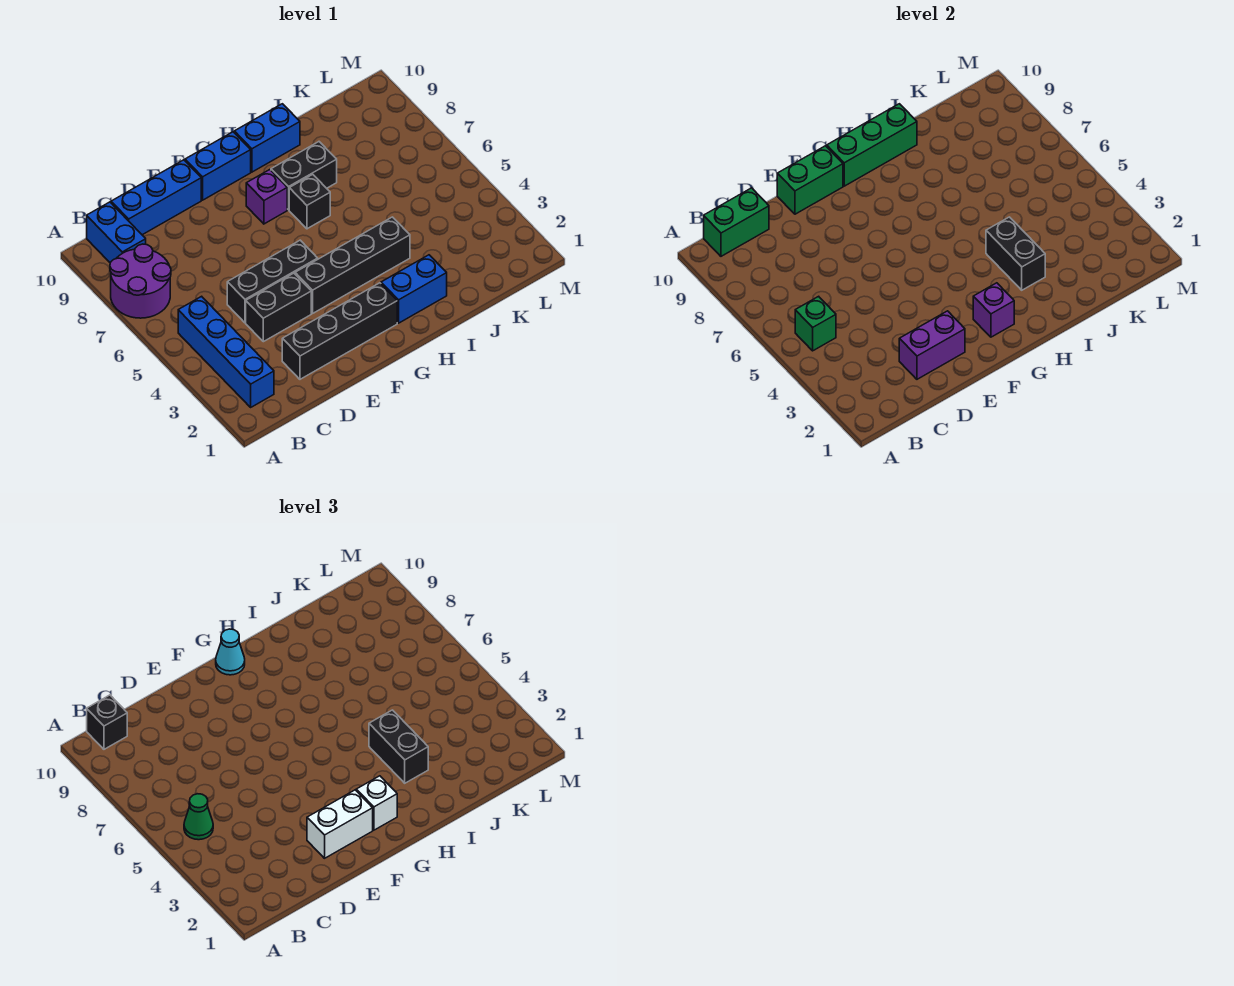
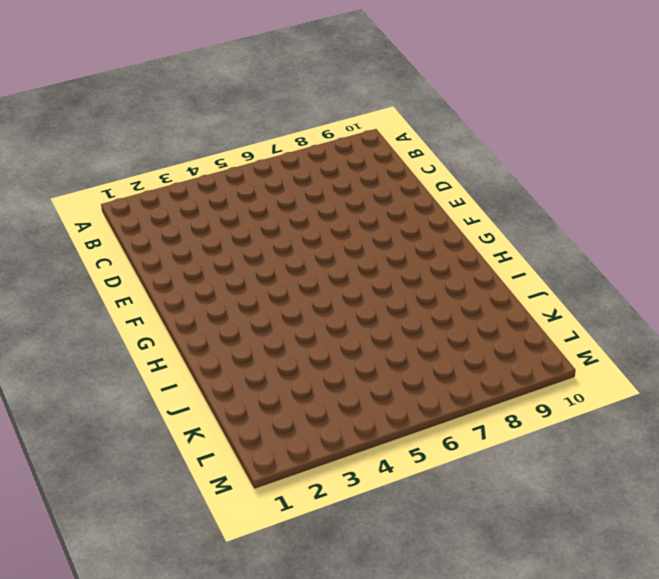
none -> purple round brick A7:B8 level 1
none -> blue brick B2:B5 level 1
none -> blue brick B9:B10 level 1

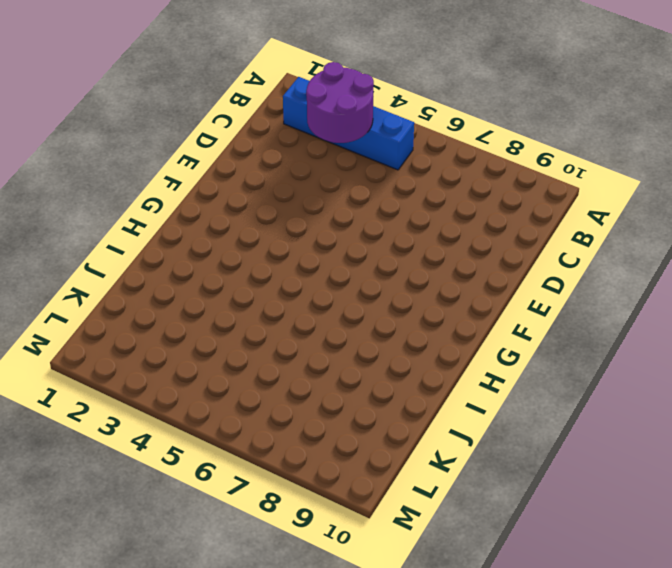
purple round brick B3:C4 level 2 -> purple round brick A7:B8 level 1
none -> blue brick B9:B10 level 1
none -> blue brick C10:E10 level 1
none -> black brick D2:G2 level 1

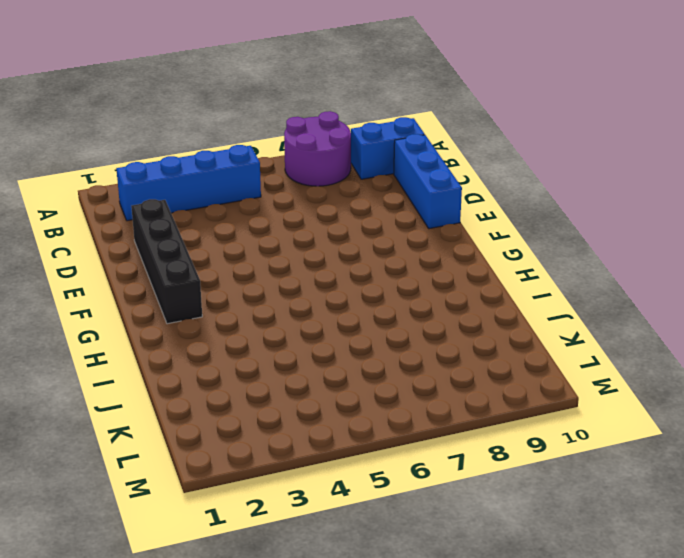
none -> black brick D4:E4 level 1
none -> black brick D5:F5 level 1
none -> black brick F4:I4 level 1

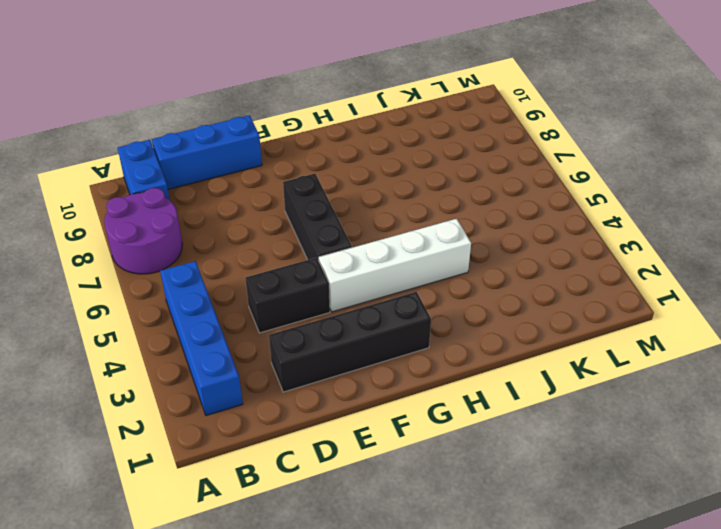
white brick F4:I4 level 1 -> black brick F4:I4 level 1
black brick F5:F7 level 1 -> black brick D5:F5 level 1
none -> blue brick F10:G10 level 1
none -> purple brick G8 level 1
none -> blue brick H2:I2 level 1

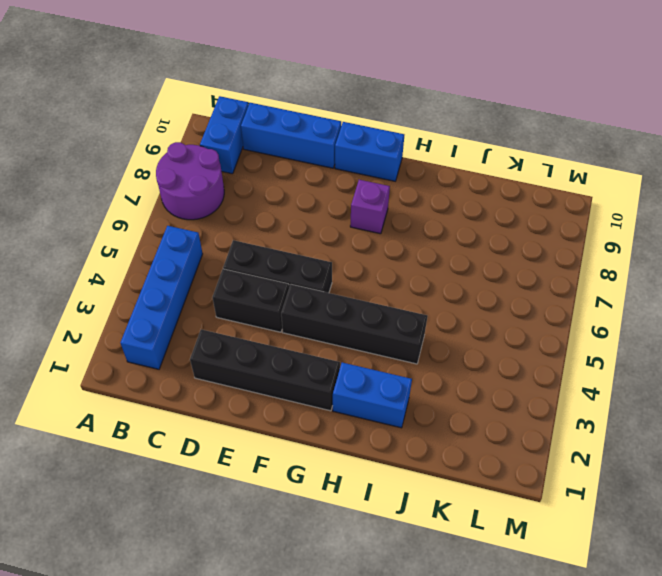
none -> black brick H7 level 1
none -> black brick H8:I8 level 1
none -> blue brick H10:I10 level 1

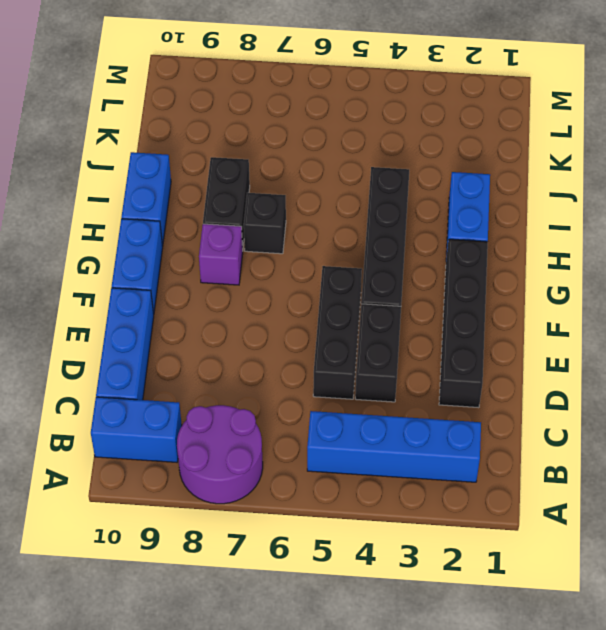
none -> green brick B5 level 2
none -> green brick B10:C10 level 2
none -> purple brick D2:E2 level 2

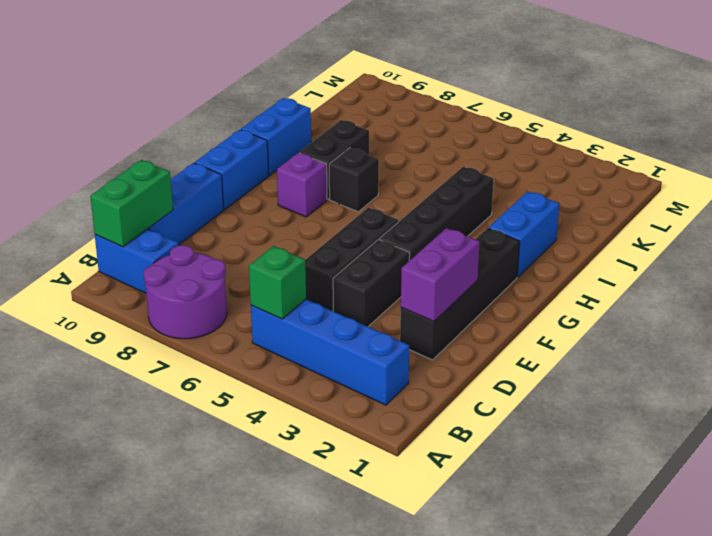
none -> green brick E10:F10 level 2
none -> purple brick G2 level 2
none -> green brick G10:I10 level 2

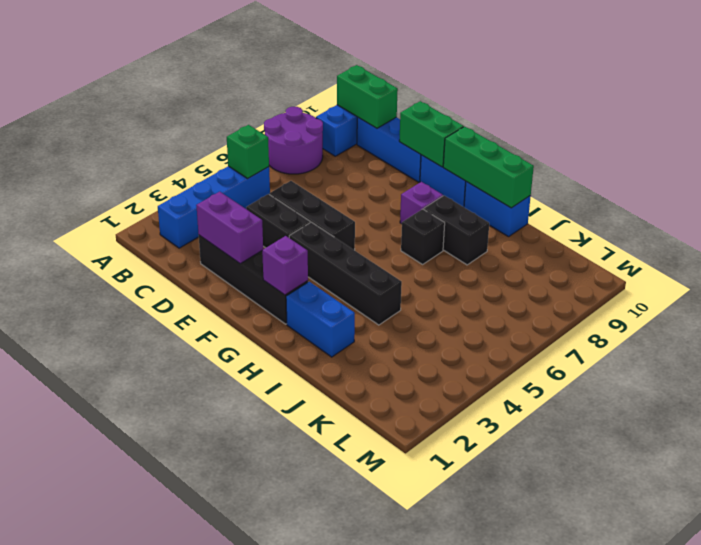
none -> black brick I3:I4 level 2
none -> green cone B5 level 3
none -> black brick B10 level 3

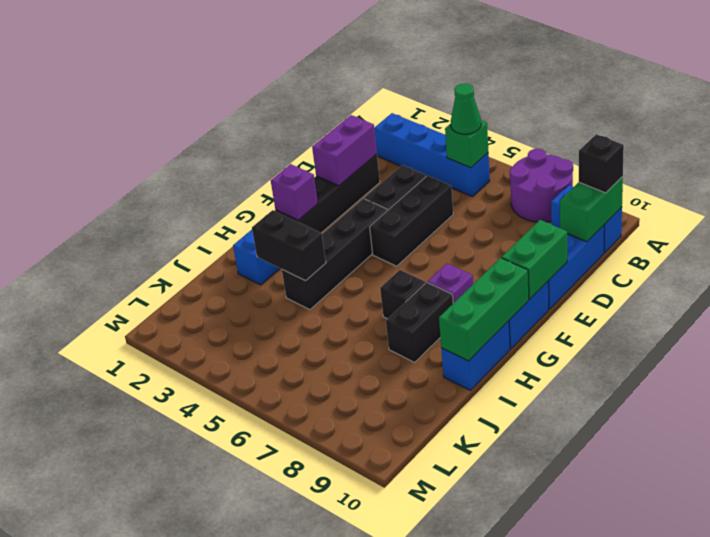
none -> white brick E2:F2 level 3
none -> white brick G2 level 3
none -> cyan cone G10 level 3

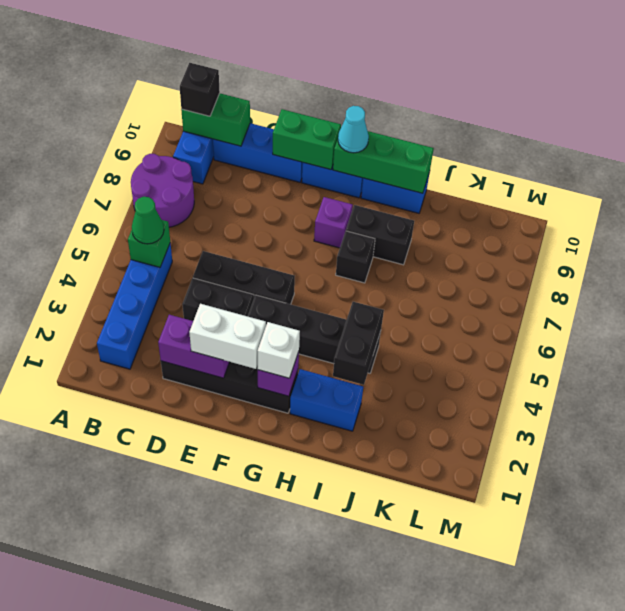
none -> black brick I3:I4 level 3

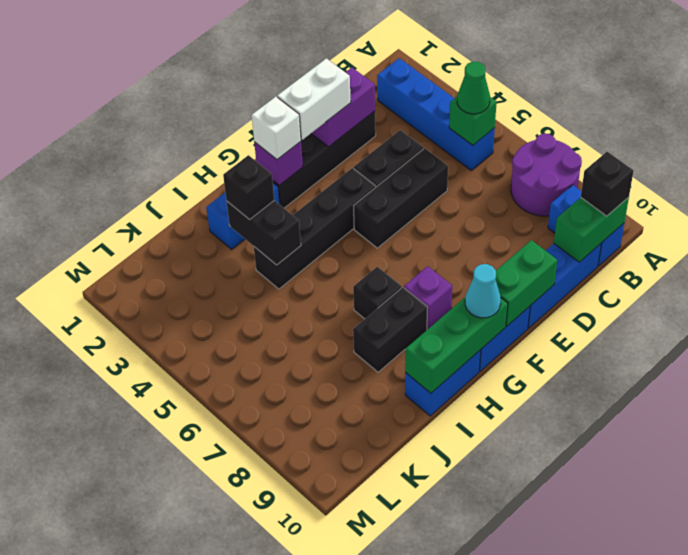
black brick I3 level 3 -> black brick I3:I4 level 3

